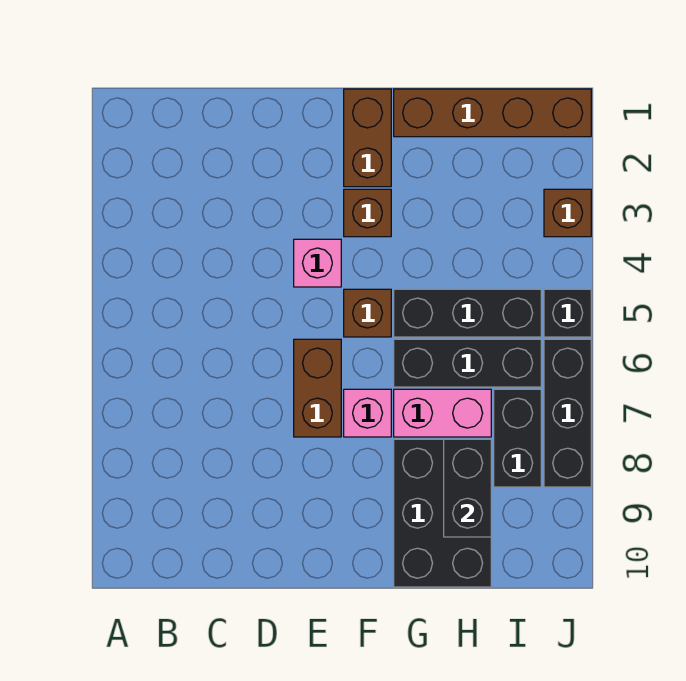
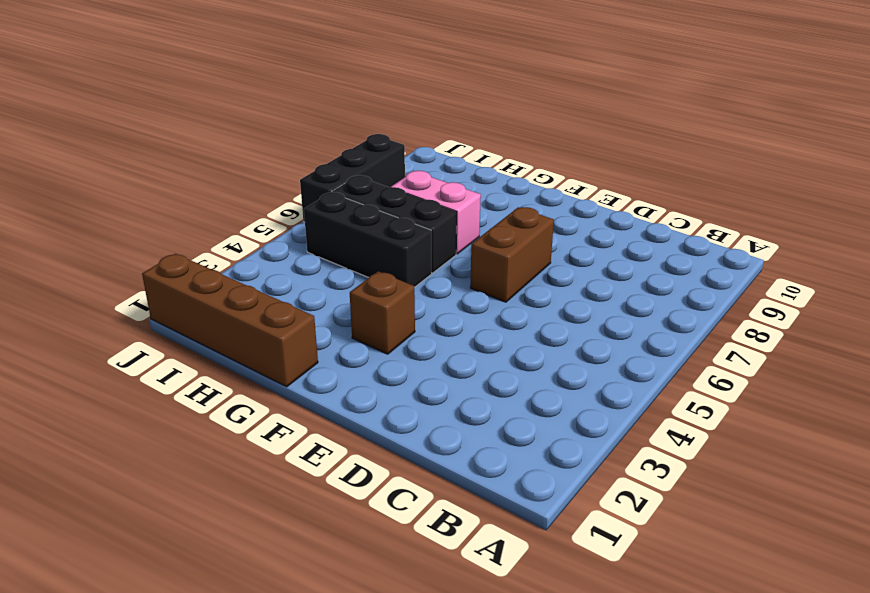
none -> pink brick E4 level 1
none -> brown brick F1:F2 level 1
none -> brown brick F5 level 1

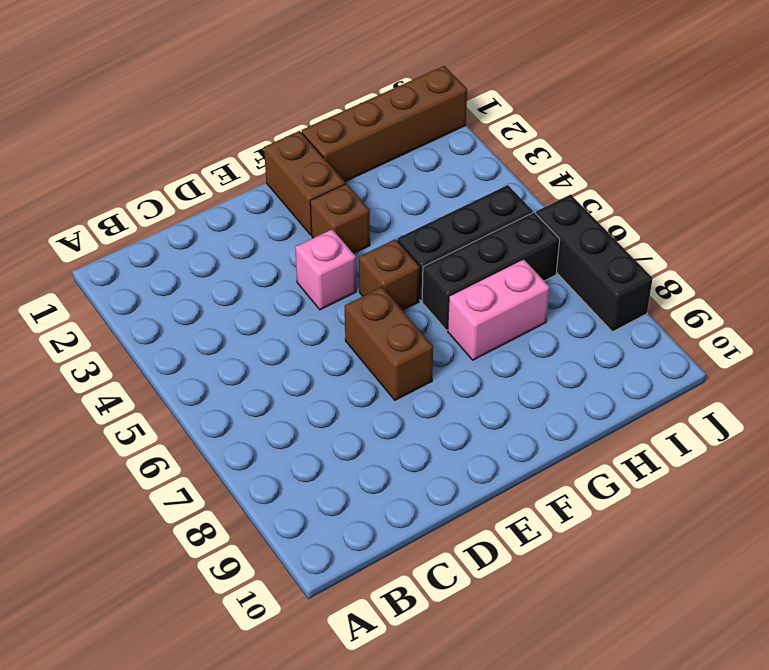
none -> pink brick F7 level 1
none -> black brick G8:H10 level 1
none -> black brick I7:I8 level 1

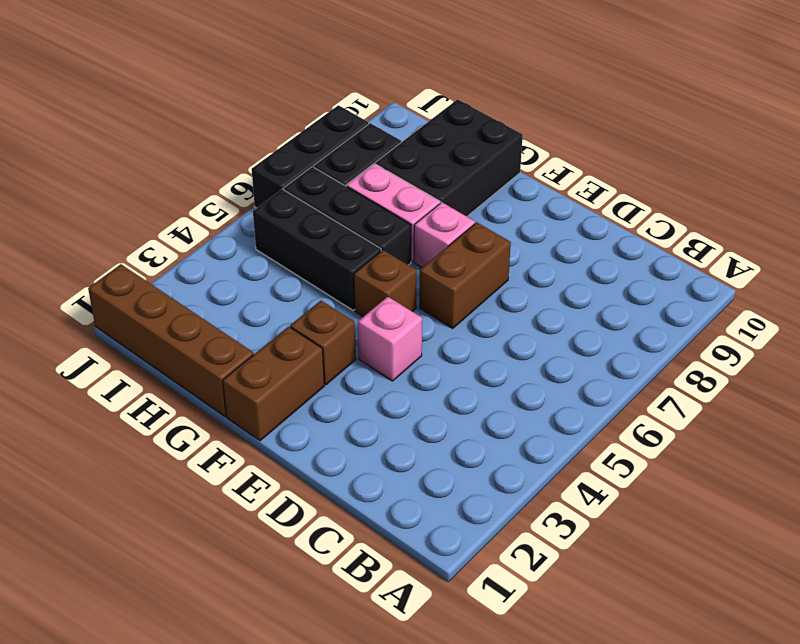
none -> brown brick J3 level 1
none -> black brick J5 level 1
none -> black brick H8:H9 level 2

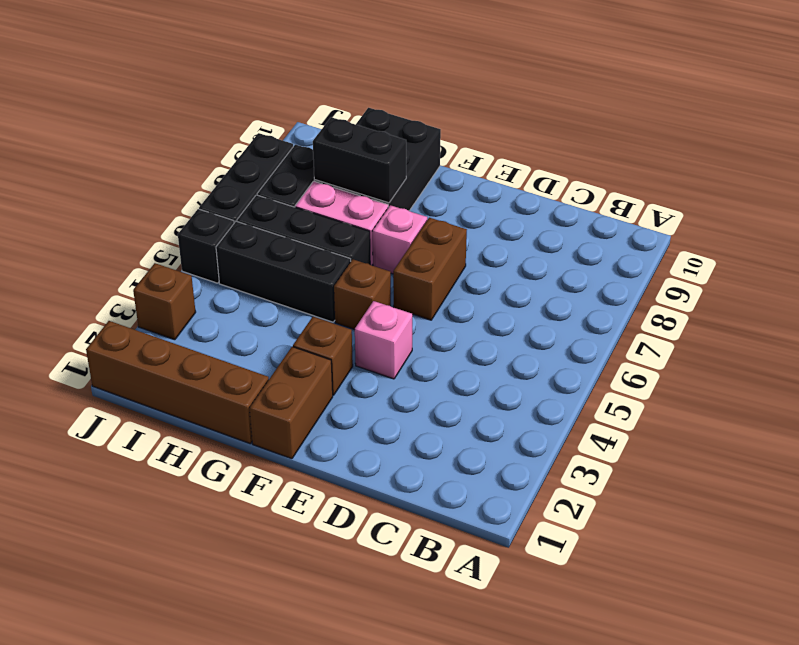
black brick G8:H8 level 2 -> black brick H8:H9 level 2

